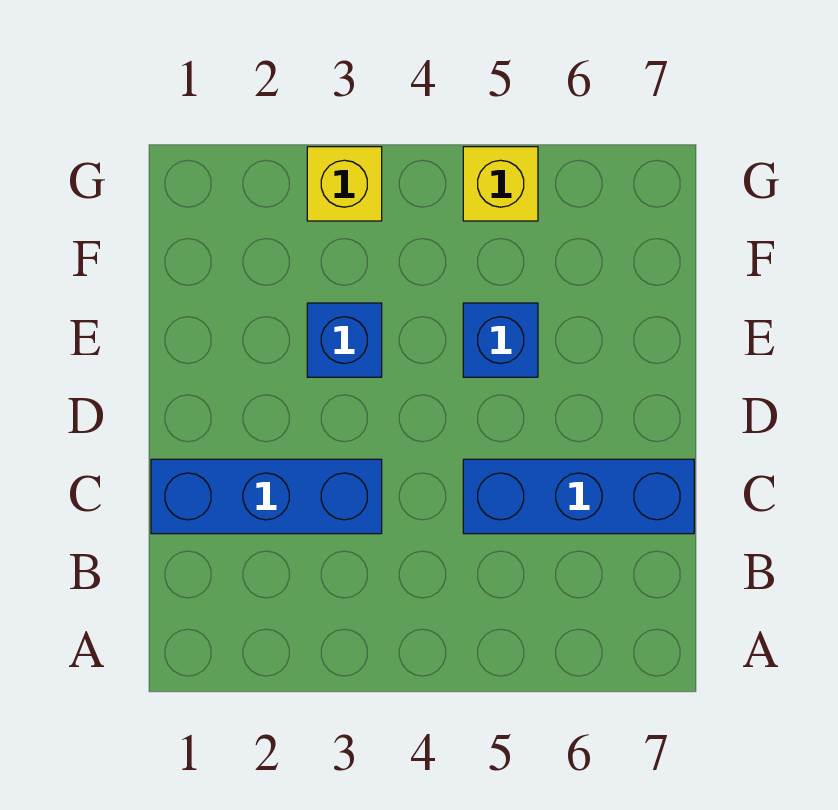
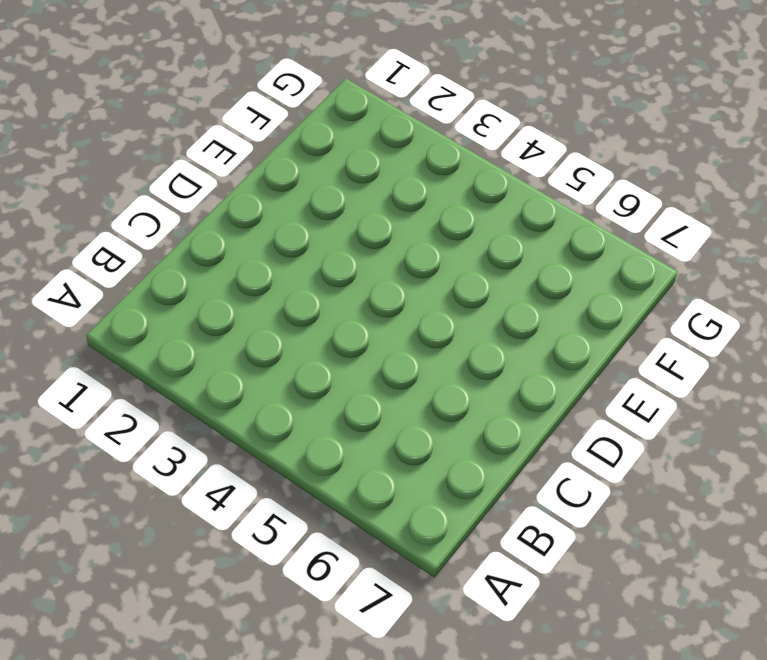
none -> blue brick C1:C3 level 1
none -> blue brick C5:C7 level 1

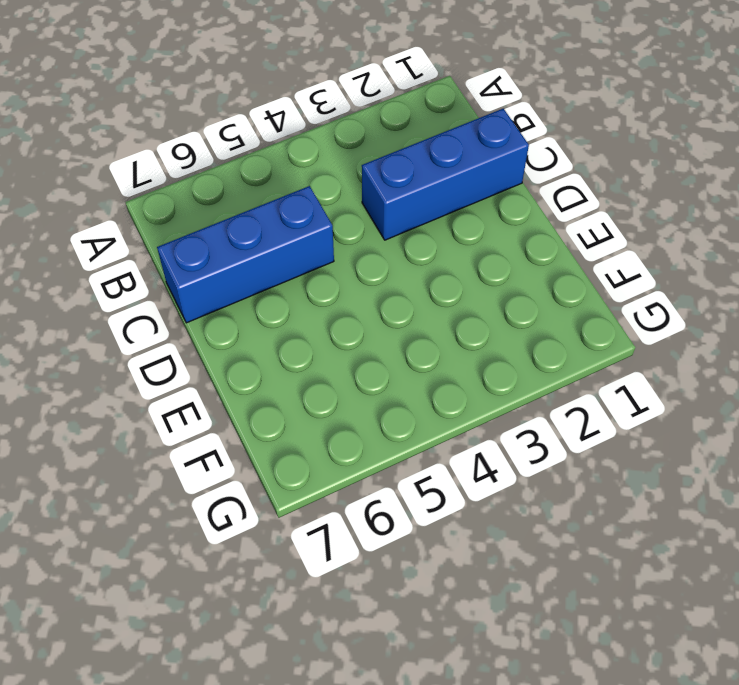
none -> blue brick E3 level 1
none -> blue brick E5 level 1

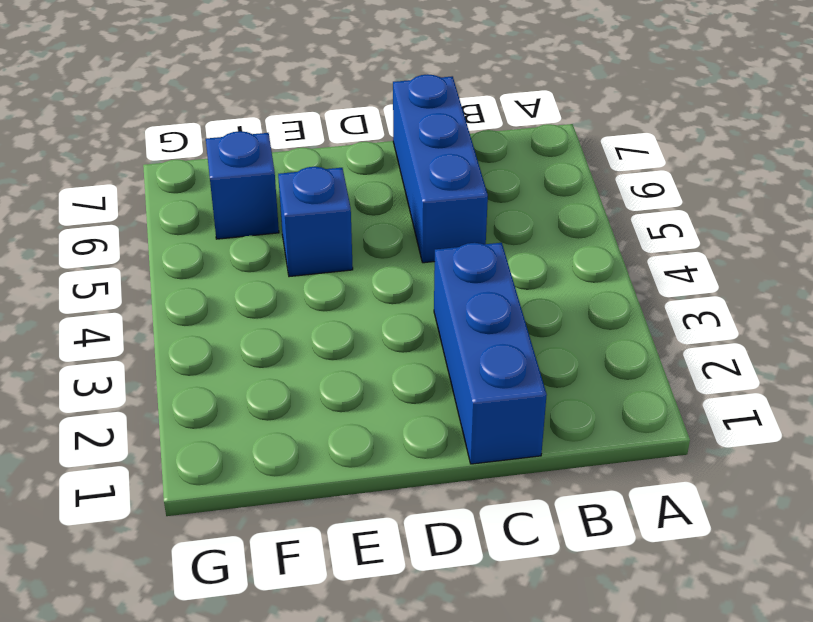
blue brick F6 level 1 -> blue brick E3 level 1
none -> yellow brick G3 level 1
none -> yellow brick G5 level 1

